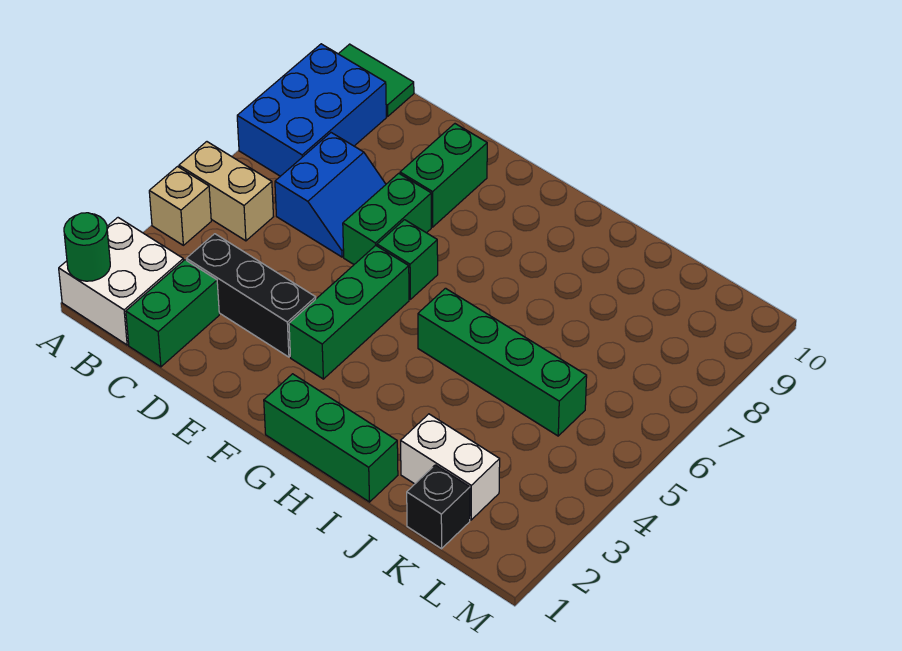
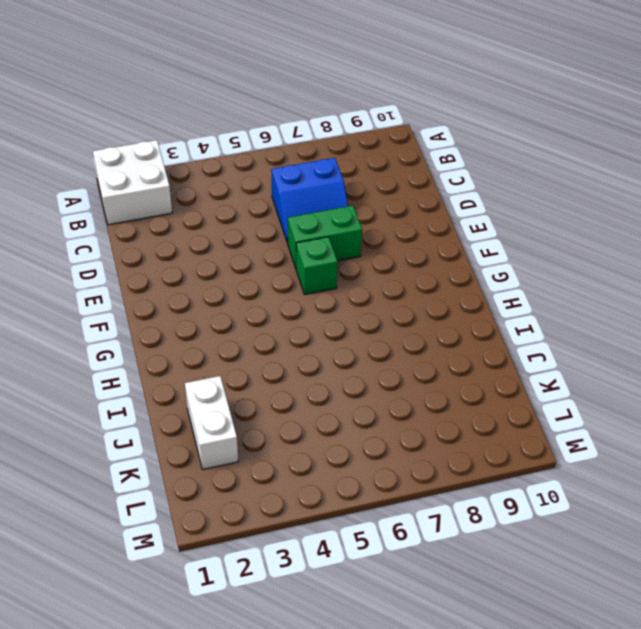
none -> tan brick A4 level 1
none -> tan brick A5:B5 level 1
none -> blue brick A7:B9 level 1

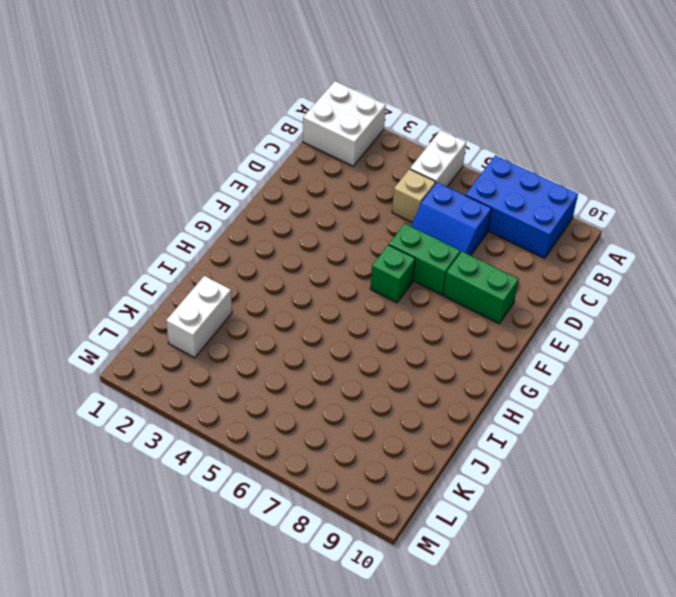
white brick A5:B5 level 1 -> tan brick A5:B5 level 1
tan brick C5 level 1 -> tan brick A4 level 1
none -> green tile A10:B10 level 1
none -> green brick C1:C2 level 1
none -> black brick C3:E3 level 1

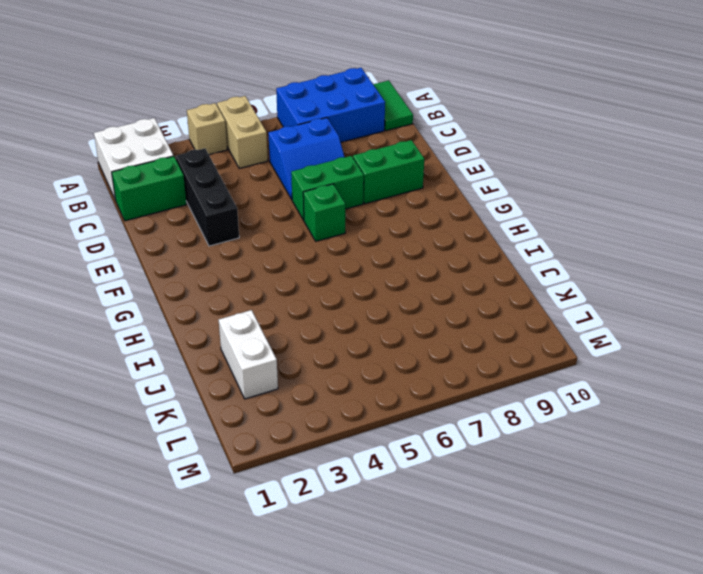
none -> green brick F3:F5 level 1
none -> green brick G1:I1 level 1
none -> green brick H5:K5 level 1

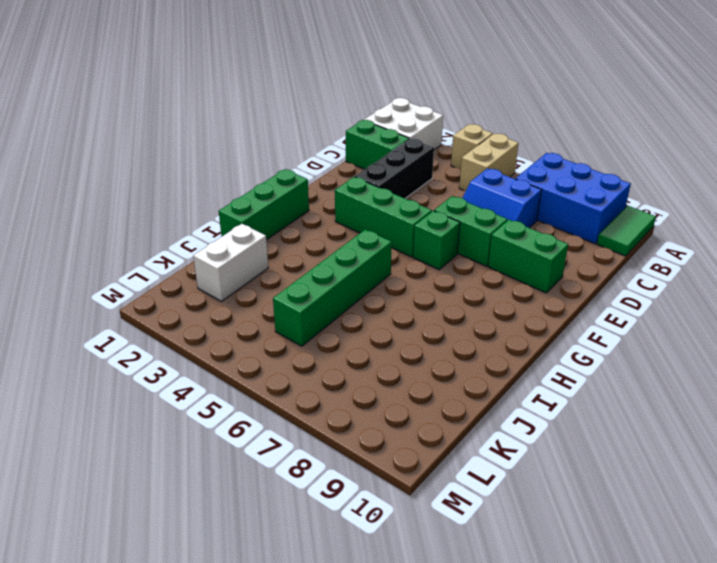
none -> black brick K1 level 1
none -> green round brick A1 level 2

